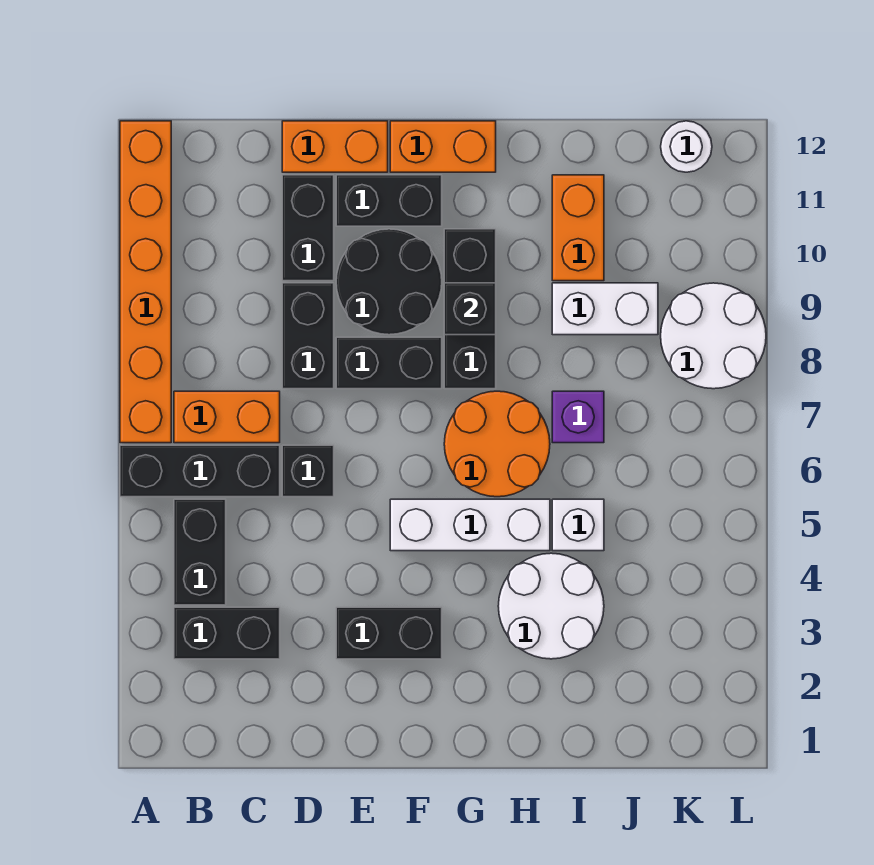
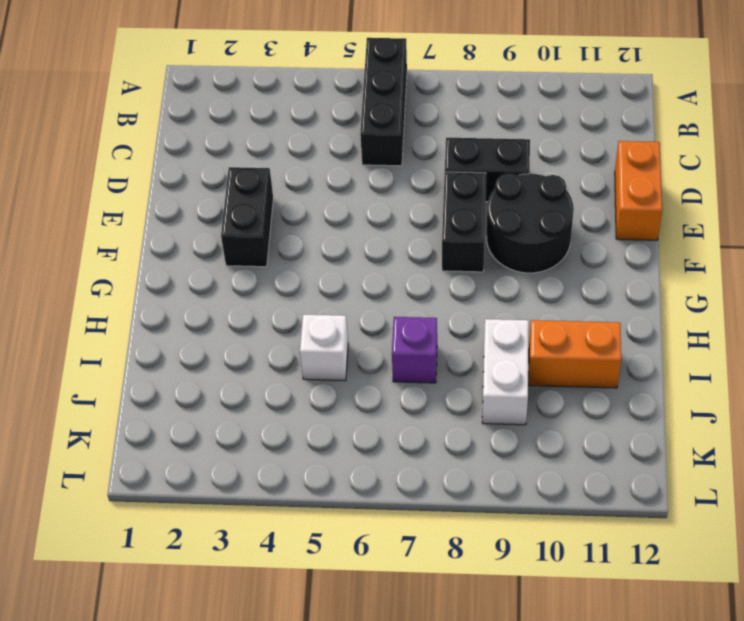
none -> orange brick A7:A12 level 1
none -> black brick B3:C3 level 1
none -> black brick B4:B5 level 1

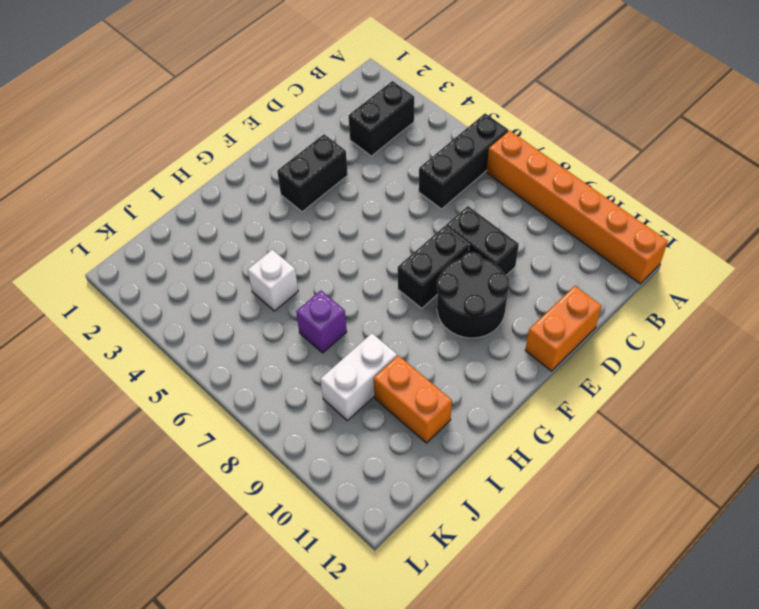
none -> black brick B4:B5 level 1
none -> orange brick B7:C7 level 1
none -> black brick D6 level 1

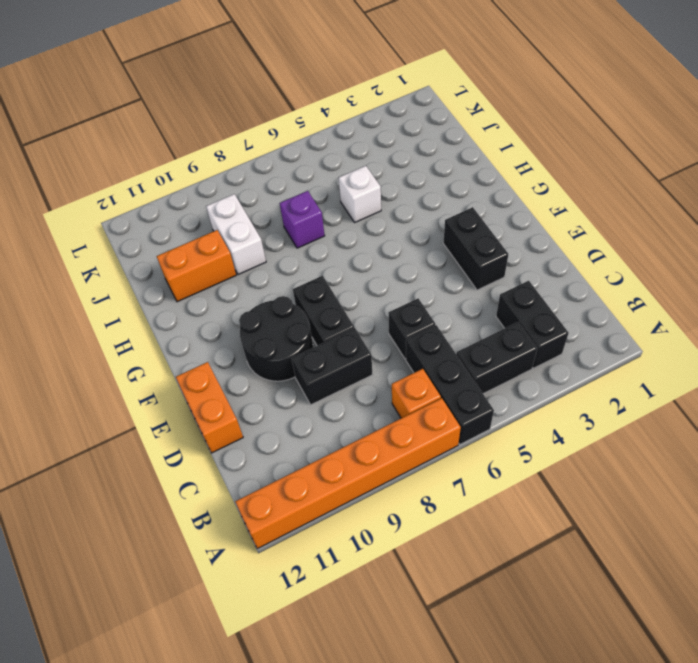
orange brick B7 level 1 -> orange brick B7:C7 level 1
none -> black brick D10:D11 level 1
none -> black brick E11:F11 level 1
none -> white brick F5:H5 level 1

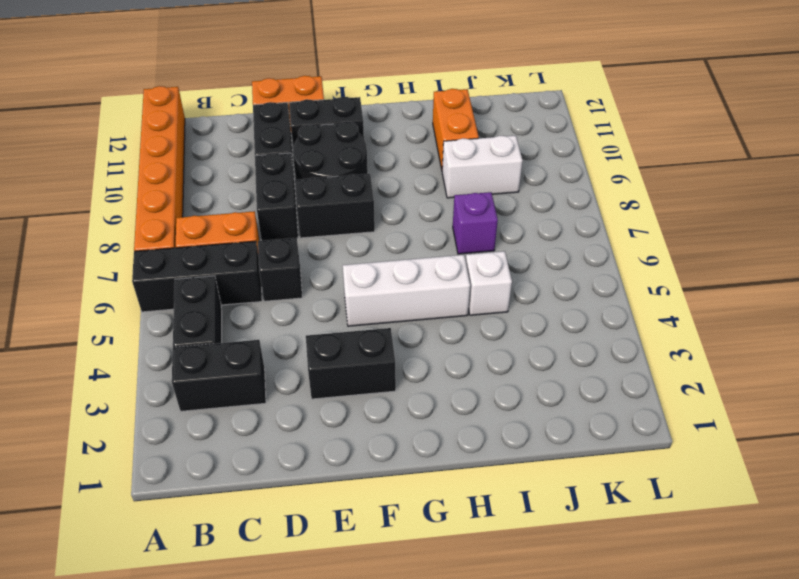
none -> orange brick F12:G12 level 1
none -> orange round brick G6:H7 level 1
none -> black brick G8:G10 level 1

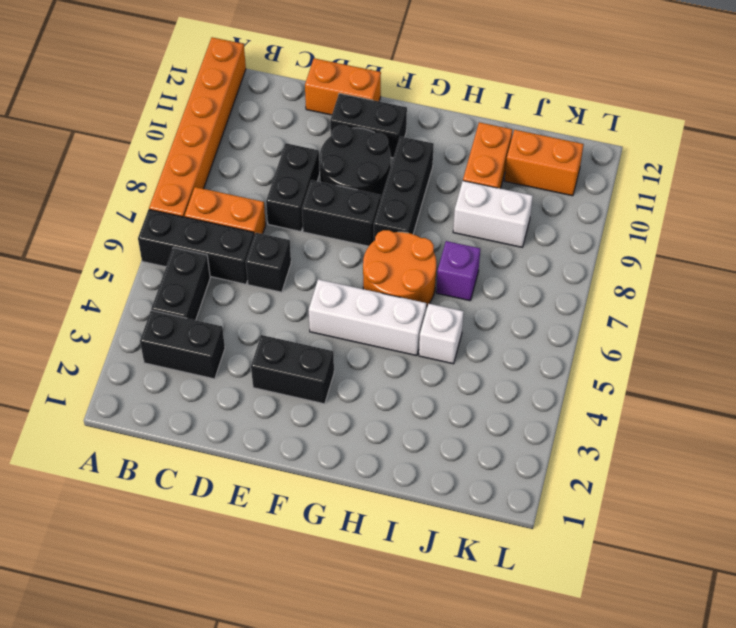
orange brick J11:K11 level 1 -> orange brick F12:G12 level 1
none -> black brick D10:D11 level 1
none -> white round brick H3:I4 level 1
none -> white round brick K8:L9 level 1

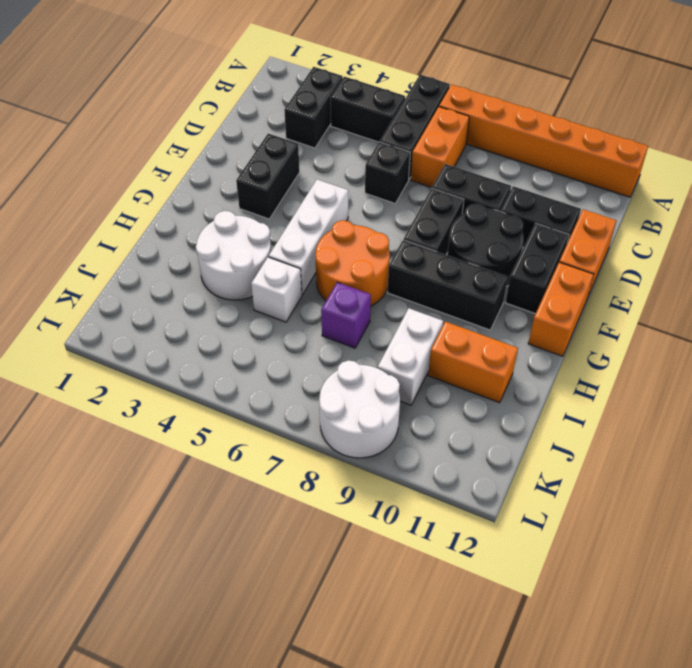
none -> white round brick K12 level 1
none -> black brick G9 level 2

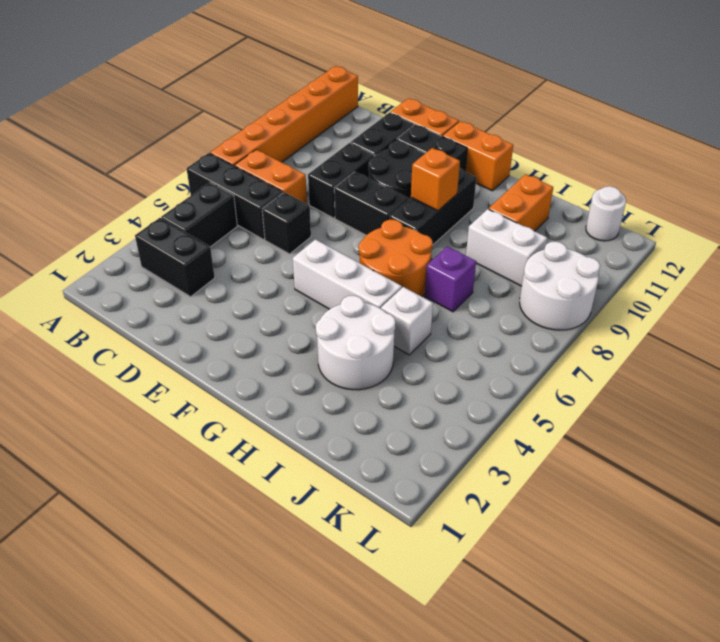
orange brick G9 level 2 -> black brick G9 level 2
none -> black brick E3:F3 level 1

